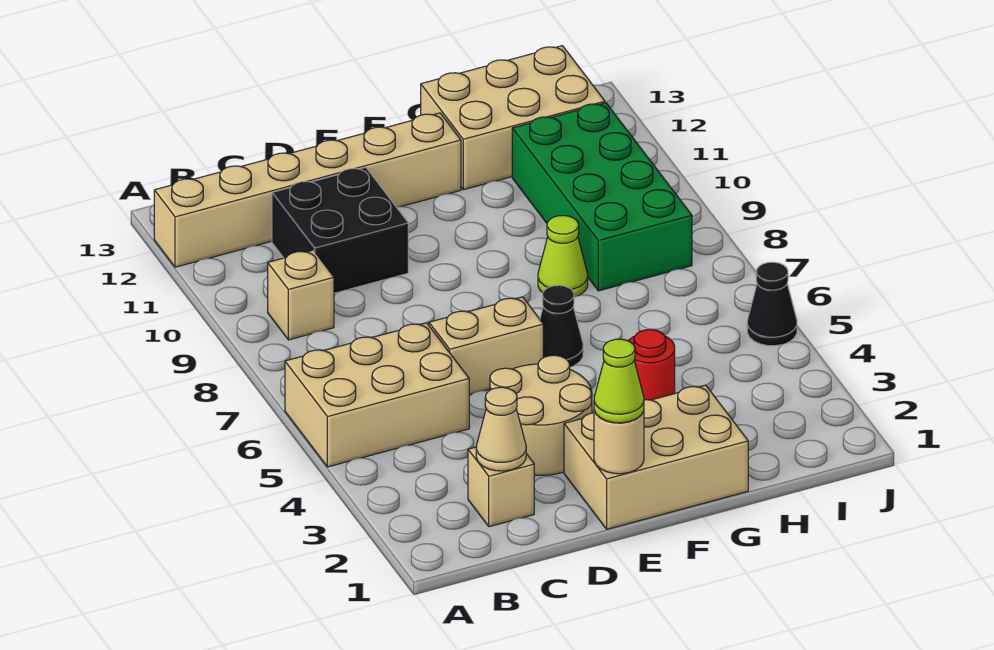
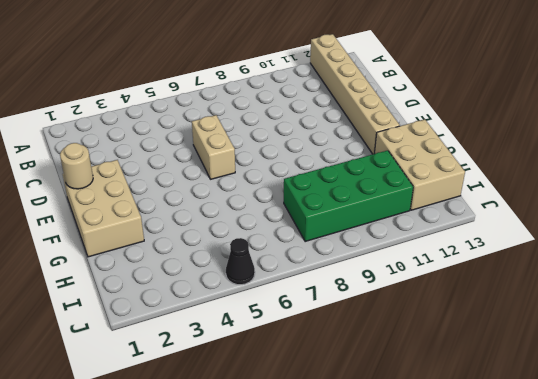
none -> tan brick A5:C6 level 1
none -> tan brick B9 level 1
none -> tan brick C2 level 1

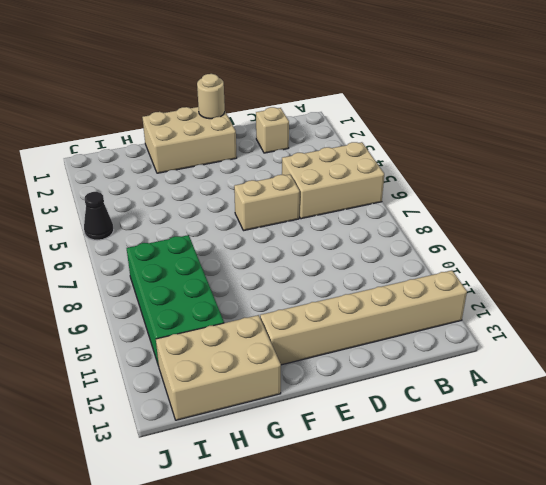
none -> tan brick B9 level 1
none -> black brick C10:D11 level 1
none -> tan round brick D3:E4 level 1

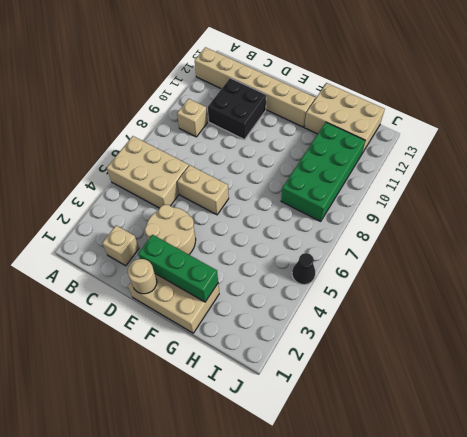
green brick E2:G2 level 2 -> none
none -> black cone F6 level 1
none -> red round brick G4 level 1
none -> lime cone G8 level 1

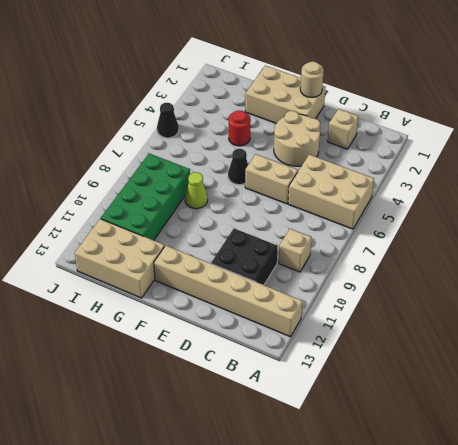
none -> tan cone C2 level 2
none -> lime cone E1 level 3

